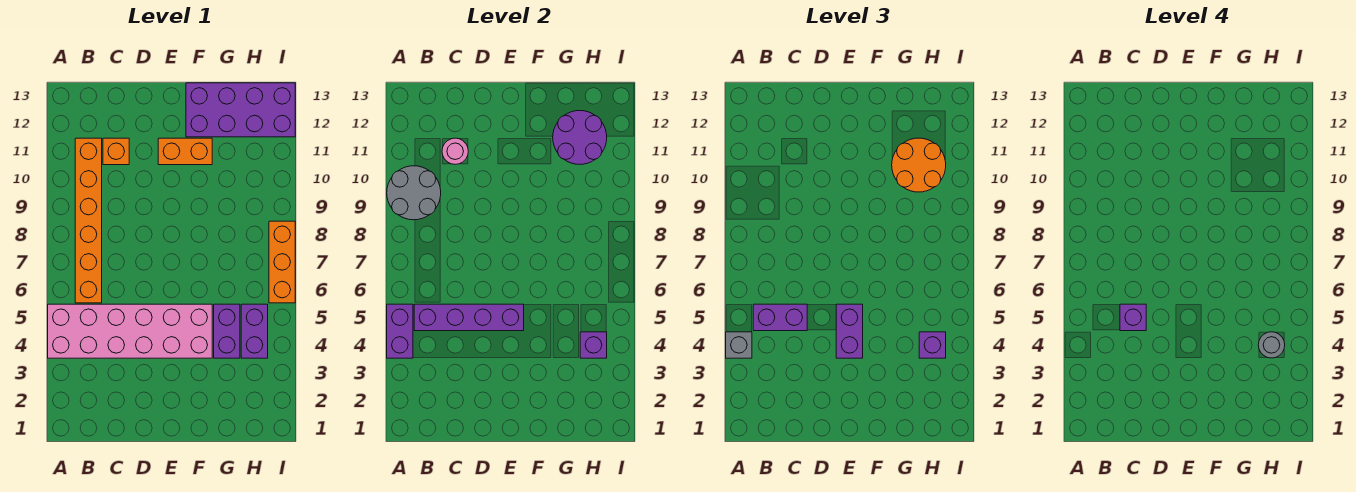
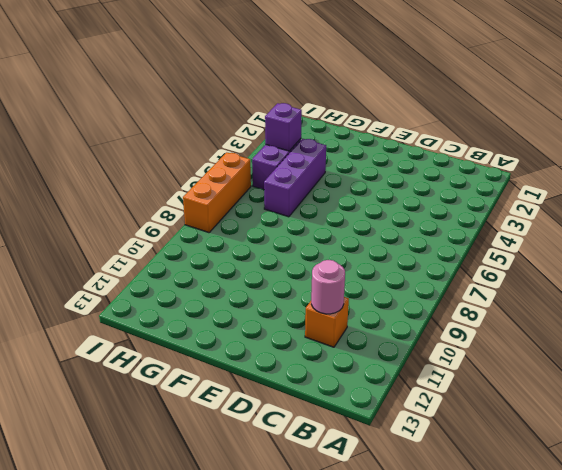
purple brick G4:G6 level 1 -> purple brick G4:G5 level 1
none -> pink brick A4:F5 level 1
none -> orange brick B6:B11 level 1
none -> orange brick E11:F11 level 1

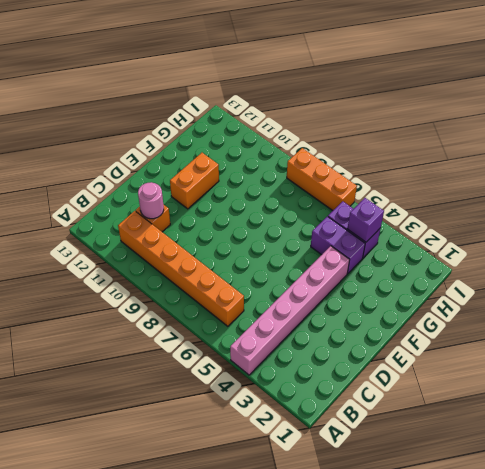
pink brick A4:F4 level 1 -> pink brick A4:F5 level 1
none -> purple brick F12:I13 level 1
none -> purple brick A4:A5 level 2
none -> grey round brick A9:B10 level 2

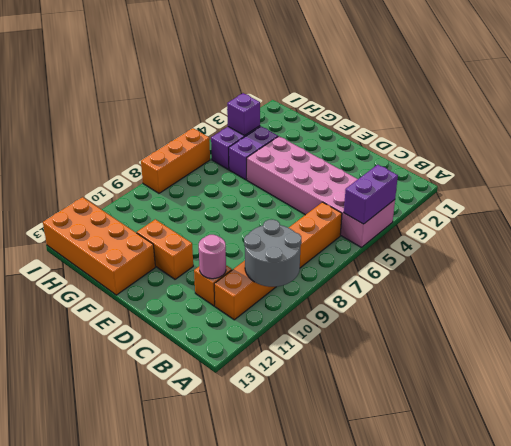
orange brick F12:I13 level 1 -> purple brick F12:I13 level 1
none -> purple brick B5:E5 level 2
none -> purple round brick G11:H12 level 2
none -> grey brick A4 level 3

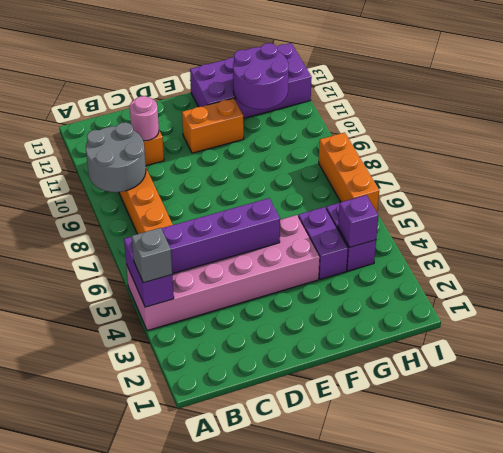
none -> purple brick B5:C5 level 3
none -> purple brick E4:E5 level 3
none -> orange round brick G10:H11 level 3

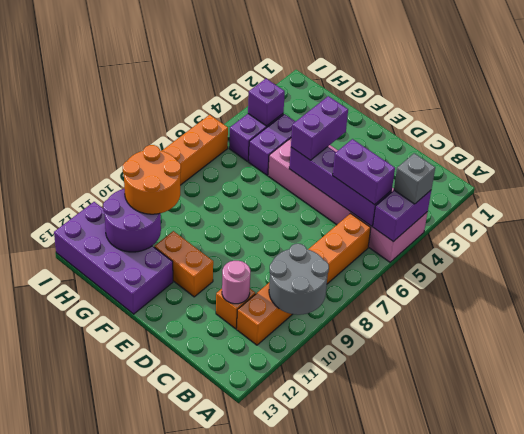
none -> purple brick H4 level 3
none -> purple brick C5 level 4
none -> grey round brick H4 level 4

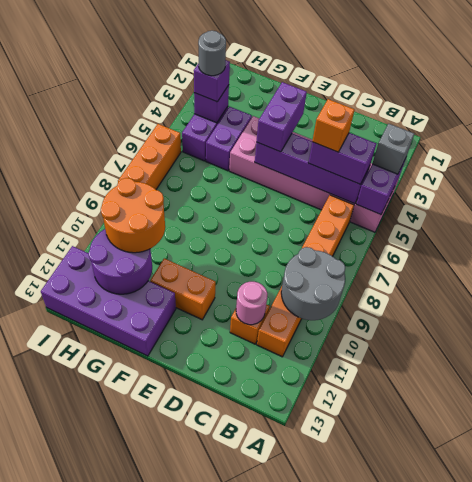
orange brick C5 level 4 -> purple brick C5 level 4

